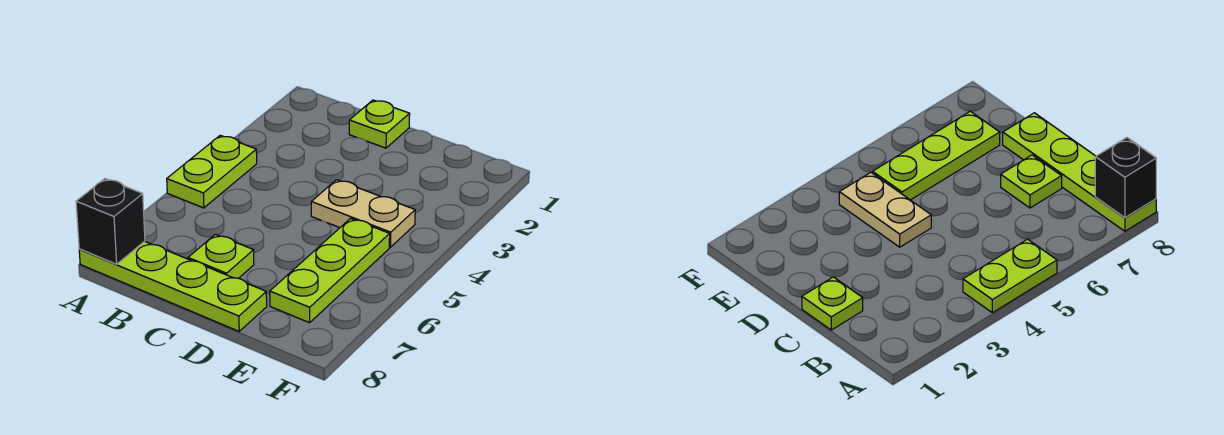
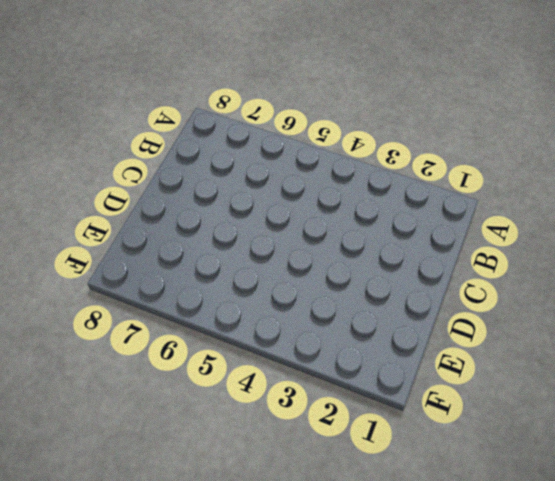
none -> lime plate A4:A5 level 1
none -> lime plate A8:D8 level 1

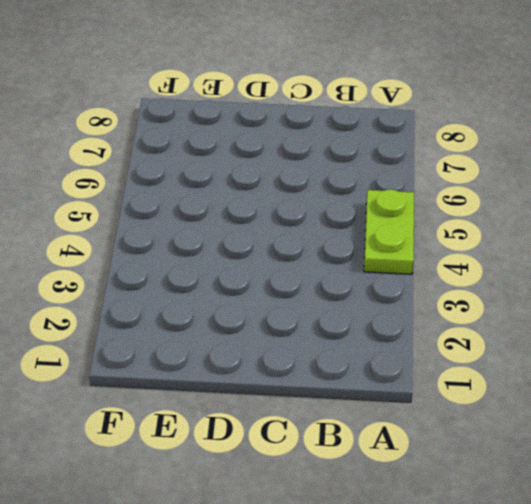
none -> lime plate A8:D8 level 1
none -> lime plate C1 level 1

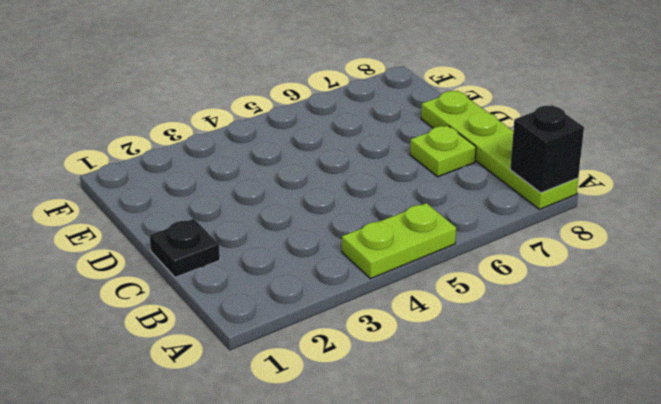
black plate C1 level 1 -> lime plate C1 level 1
none -> tan plate D4:E4 level 1
none -> lime plate E5:E7 level 1

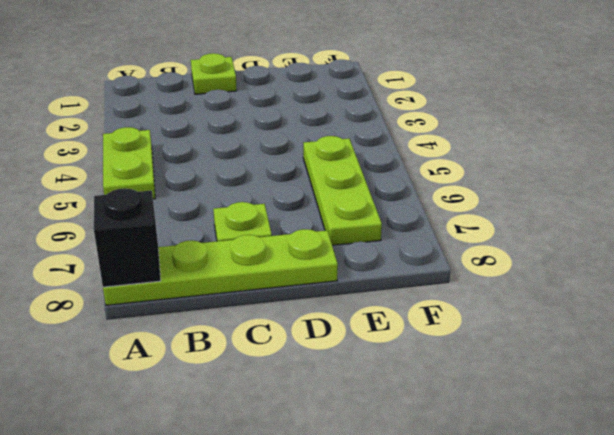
none -> tan plate D4:E4 level 1

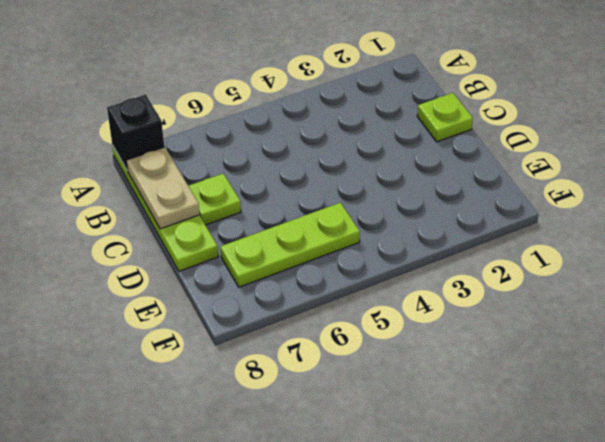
tan plate B8:C8 level 2 -> tan plate D4:E4 level 1
none -> lime plate A4:A5 level 1

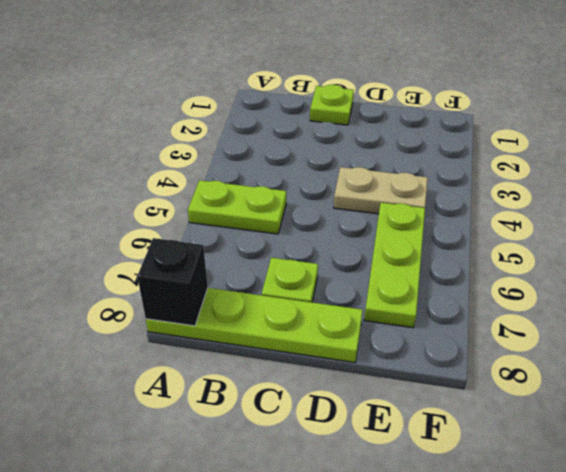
lime plate A5:B5 level 1 -> lime plate A4:A5 level 1

